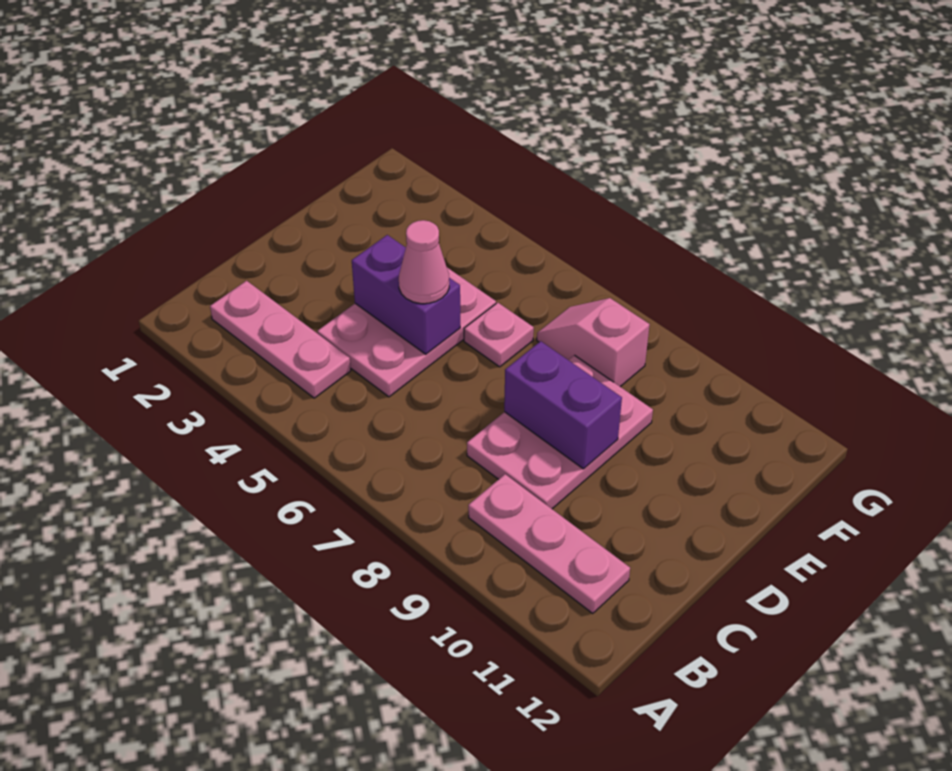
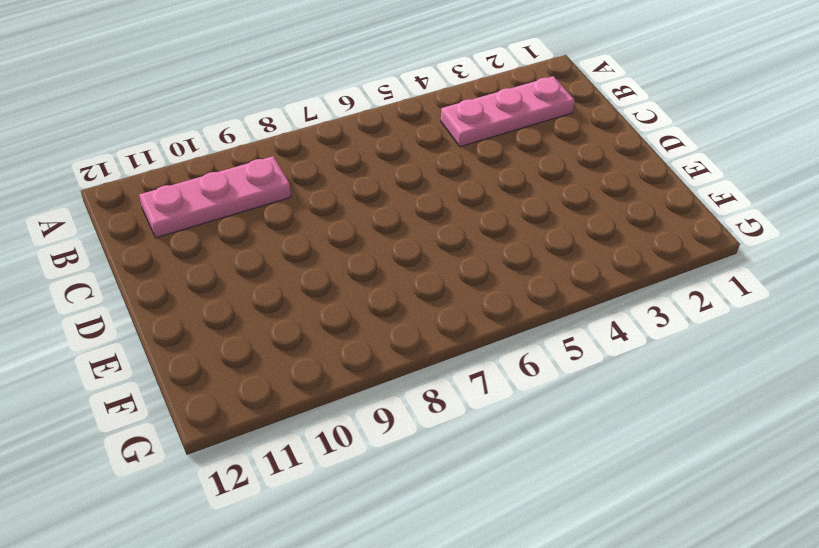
none -> pink plate C4:E5 level 1
none -> pink plate C8:E9 level 1

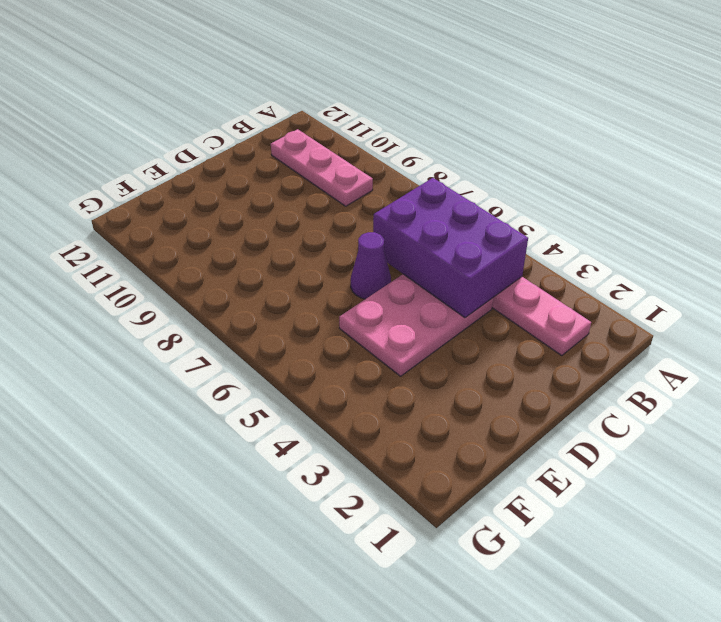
purple brick B4:C6 level 2 -> none
purple cone D6 level 1 -> none
none -> pink plate C8:E9 level 1
none -> pink plate E6 level 1

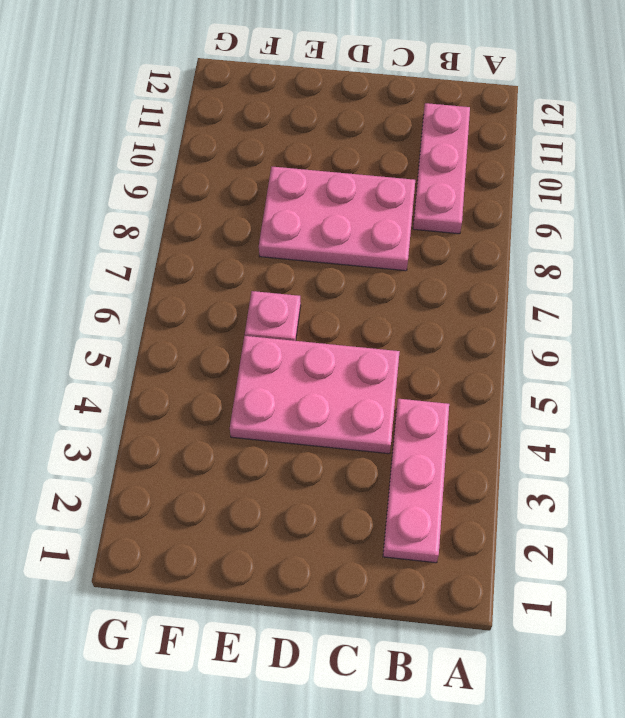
none -> pink slope F7:F8 level 1 top 8
none -> purple brick D4:D5 level 2

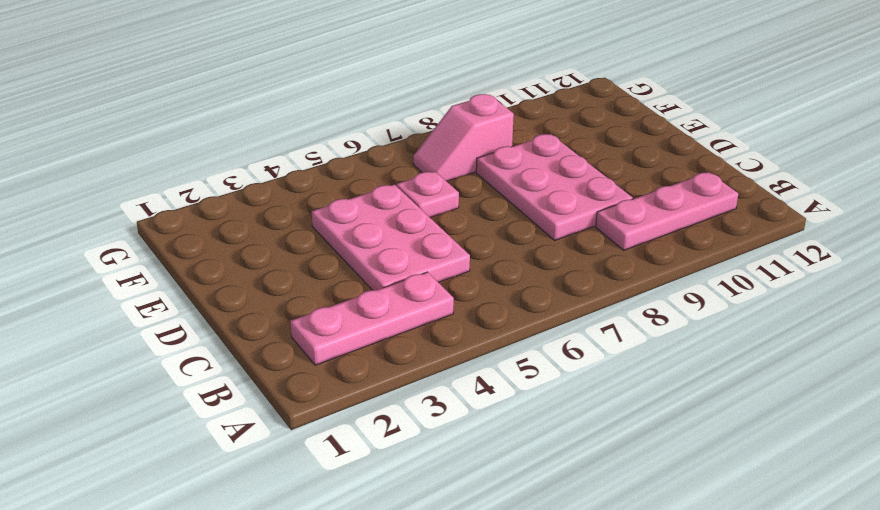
none -> purple brick D4:D5 level 2
none -> purple brick D8:D9 level 2

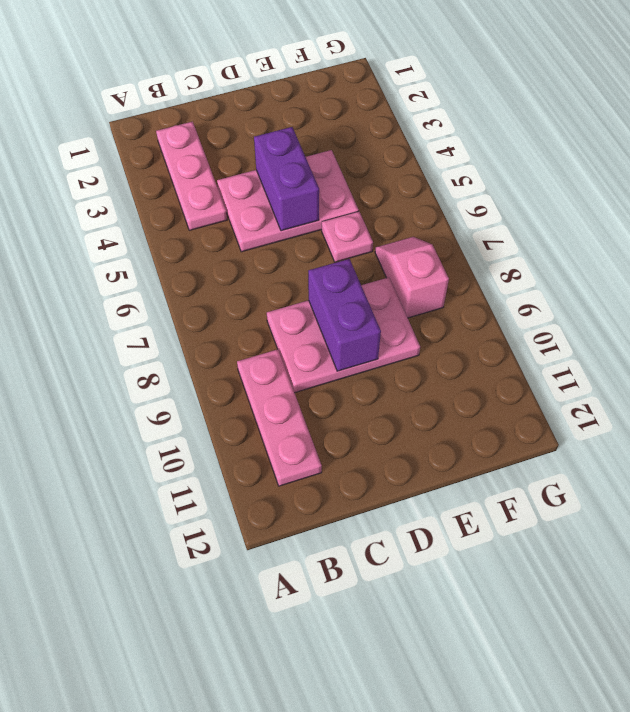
none -> pink cone D5 level 3

